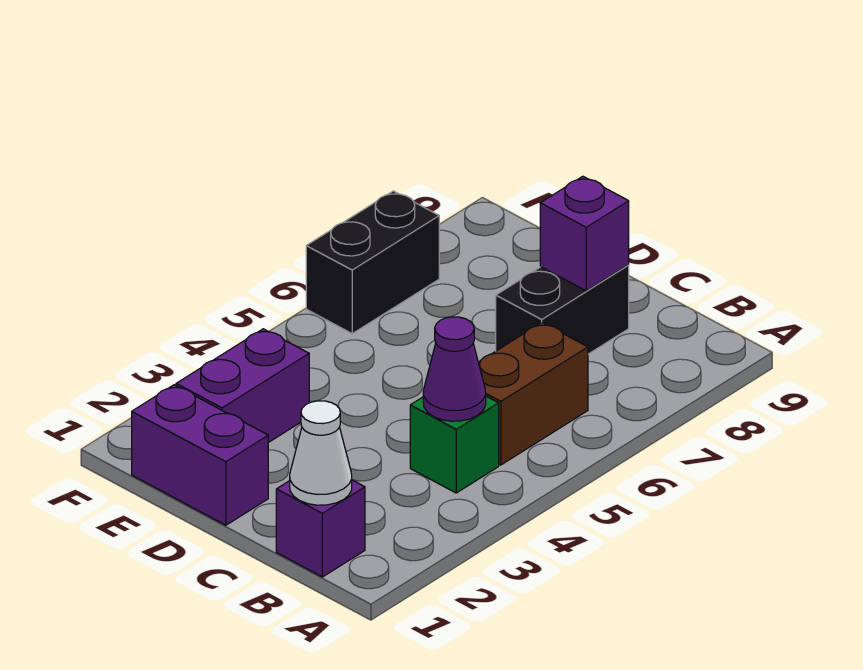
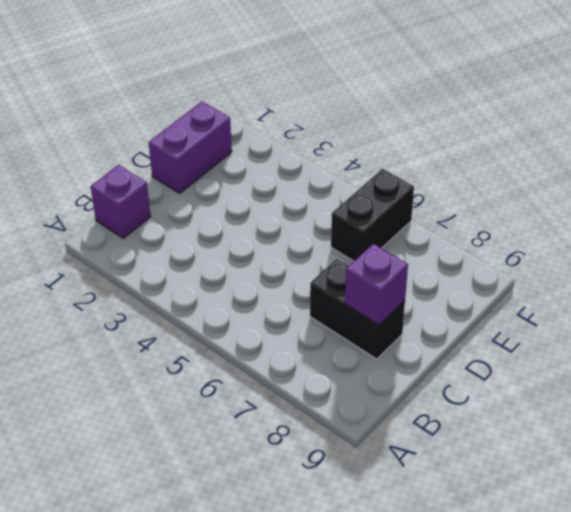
black brick E6:F6 level 1 -> black brick F6:F7 level 1
none -> green brick B4 level 1
none -> brown brick B5:B6 level 1

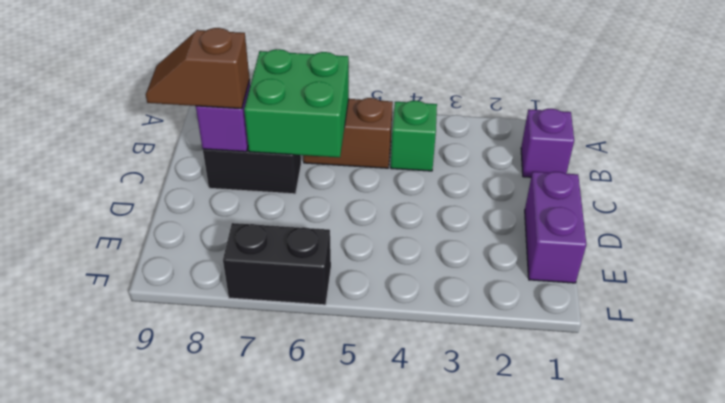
green brick B6:C7 level 2 -> none
brown slope C8:C9 level 3 top 8 -> none
none -> purple brick E2:E3 level 1
none -> white cone B1 level 2

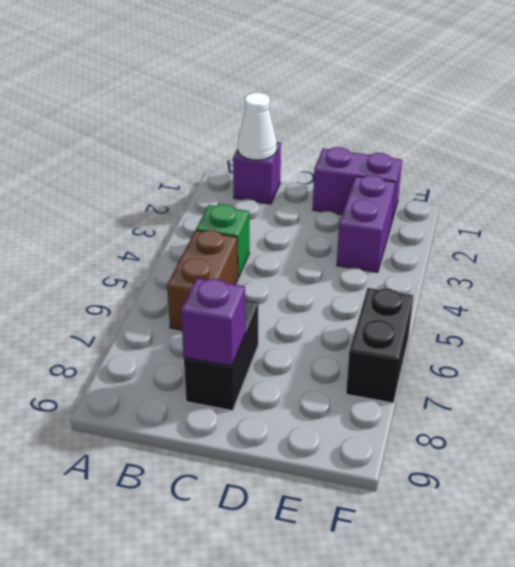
none -> purple cone B4 level 2

